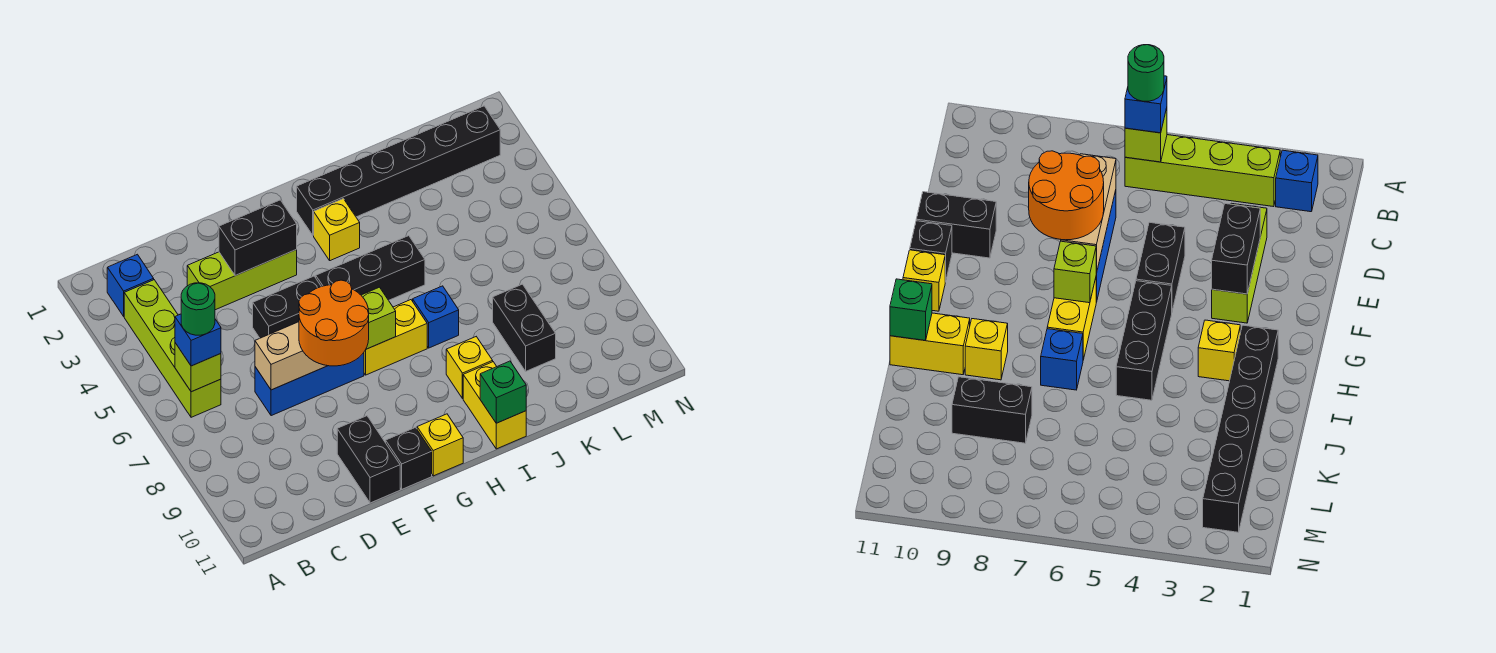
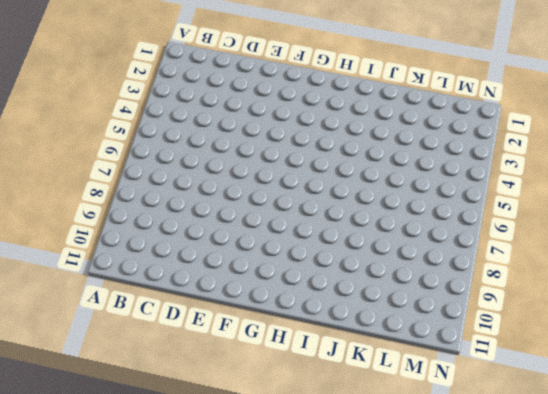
none -> blue brick B2 level 1
none -> lime brick B3:B6 level 1
none -> lime brick D3:F3 level 1

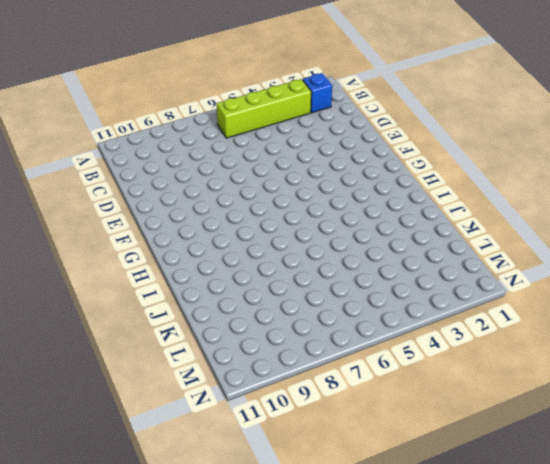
none -> lime brick D3:F3 level 1
none -> blue brick D7:F7 level 1
none -> black brick E5:F5 level 1

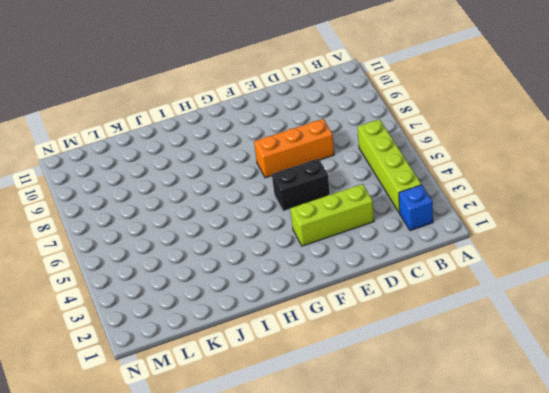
orange brick D7:F7 level 1 -> blue brick D7:F7 level 1
none -> black brick E10:E11 level 1
none -> black brick F11 level 1
none -> black brick G5:I5 level 1

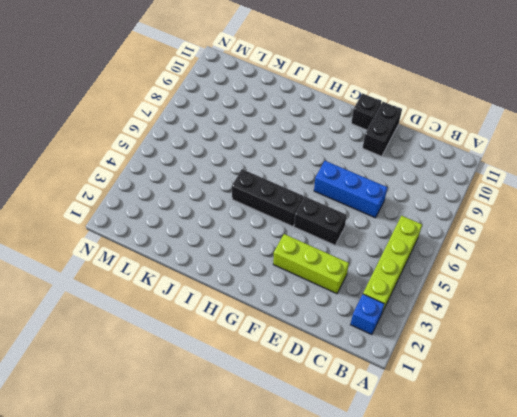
none -> yellow brick G7:H7 level 1
none -> yellow brick G11 level 1
none -> black brick H2:M2 level 1

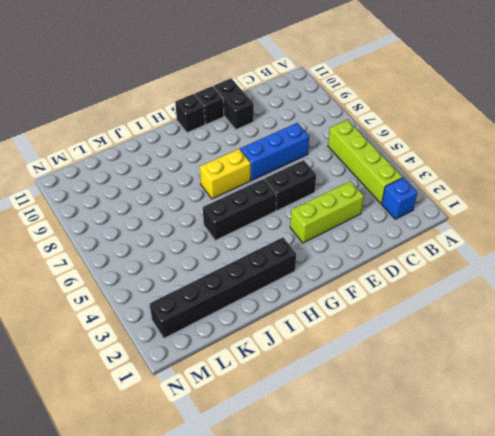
black brick G11 level 1 -> yellow brick G11 level 1
none -> yellow brick H3 level 1
none -> blue brick I7 level 1
none -> yellow brick I9 level 1

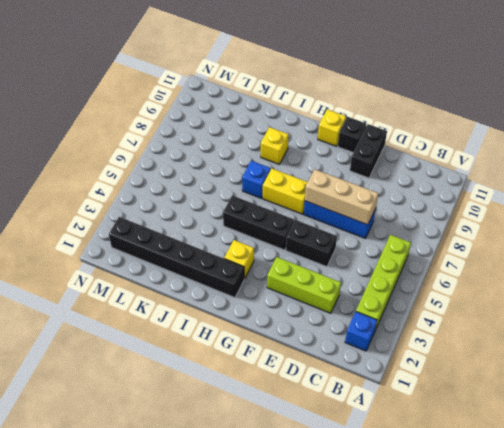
none -> yellow brick I10:I11 level 1
none -> black brick K8:K9 level 1
none -> lime brick B6 level 2

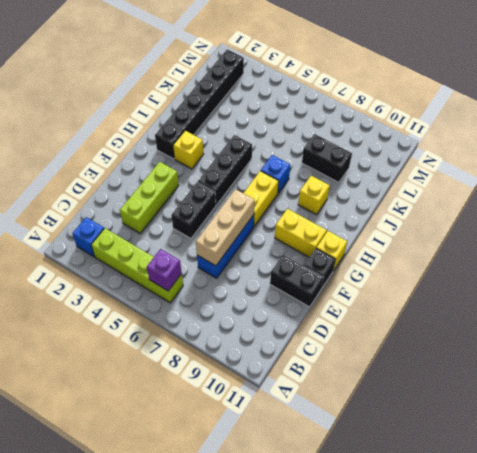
purple brick B6 level 2 -> lime brick B6 level 2
yellow brick G9:G10 level 1 -> yellow brick I10:I11 level 1
none -> black brick E3:F3 level 2
none -> lime brick G7 level 2
none -> green brick I11 level 2

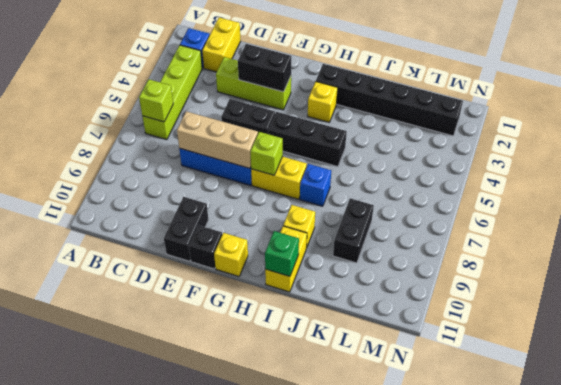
yellow brick C1:C2 level 1 -> none
none -> blue brick B6 level 3
none -> orange round brick E7:F8 level 3
none -> green round brick B6 level 4

